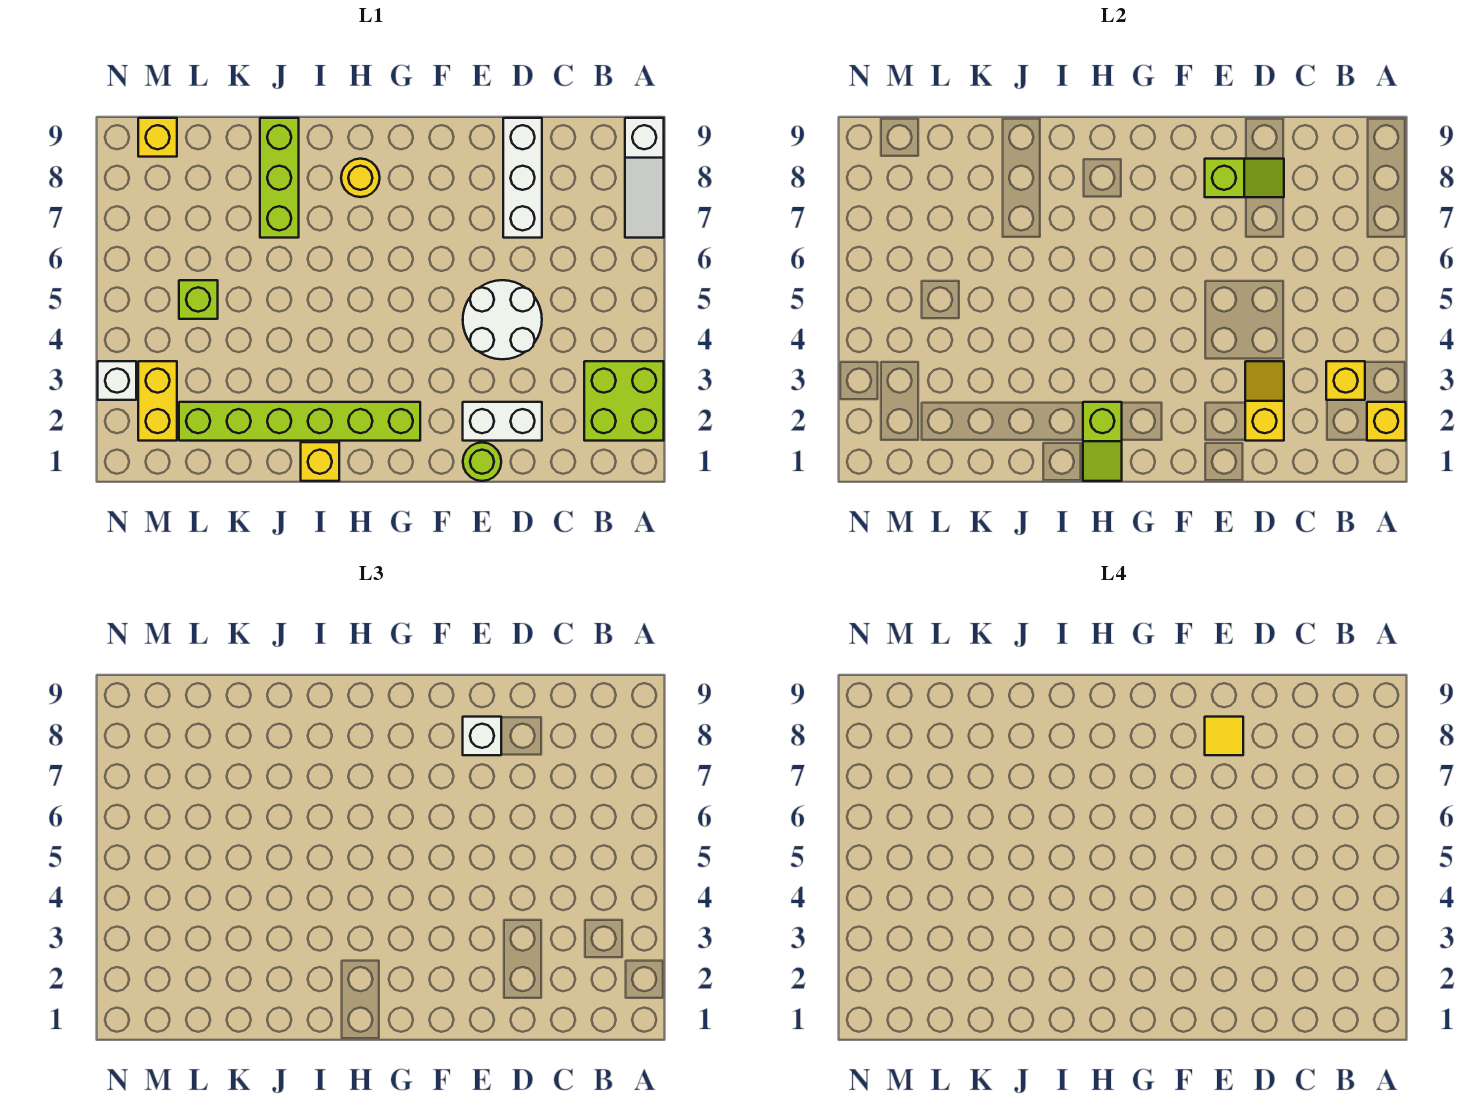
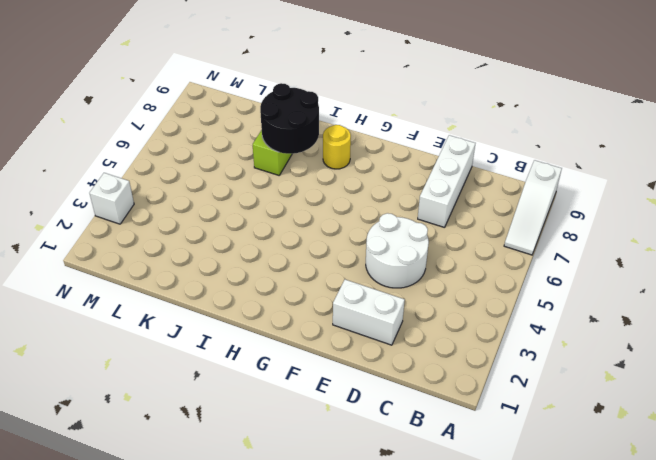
black round brick I7:J8 level 2 -> none
none -> lime brick A2:B3 level 1
none -> lime round brick E1 level 1
none -> lime brick G2:L2 level 1

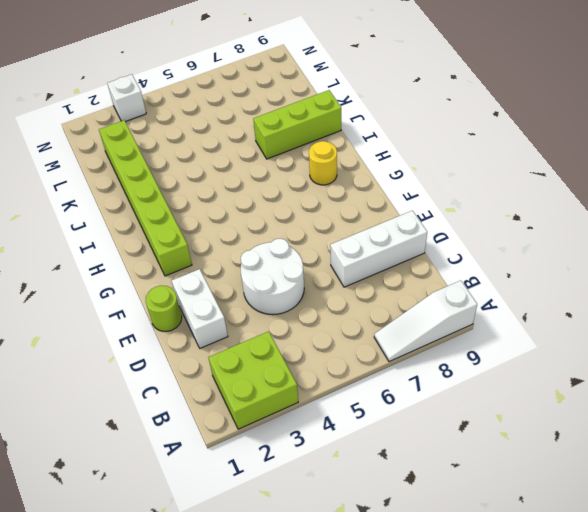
none -> yellow brick I1 level 1
none -> lime brick L5 level 1
none -> yellow brick M2:M3 level 1

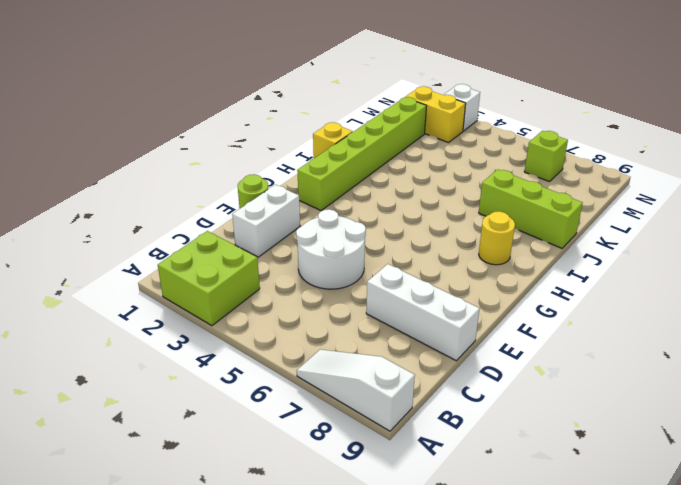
lime brick M7 level 1 -> lime brick L5 level 1
none -> yellow brick M9 level 1
none -> yellow brick A2 level 2
none -> yellow brick B3 level 2

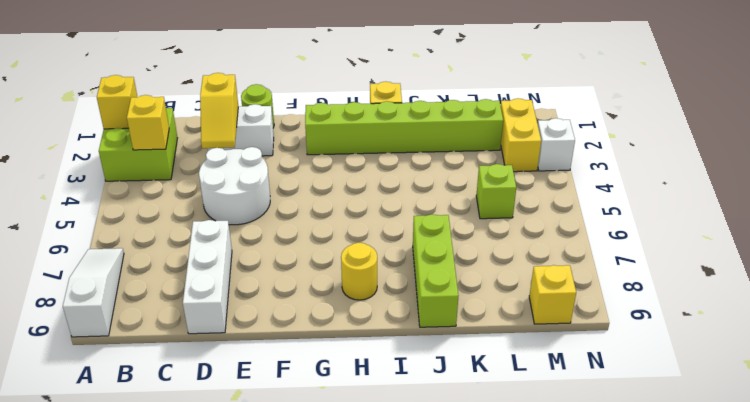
none -> lime slope D8:E8 level 2 top E
none -> lime slope H1:H2 level 2 top 2
none -> white brick E8 level 3

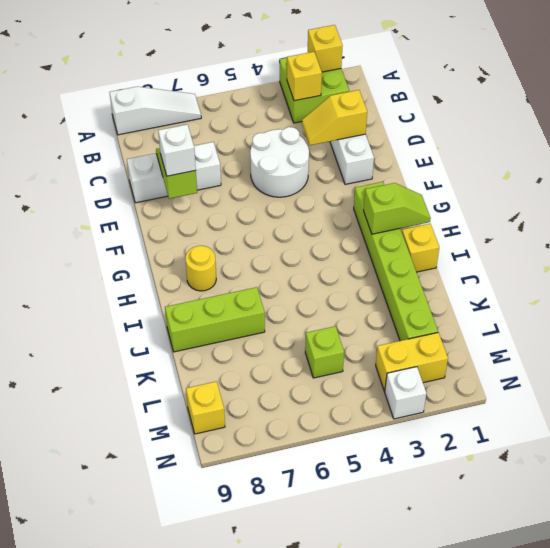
none -> lime round brick E1 level 1
none -> yellow tile E8 level 4

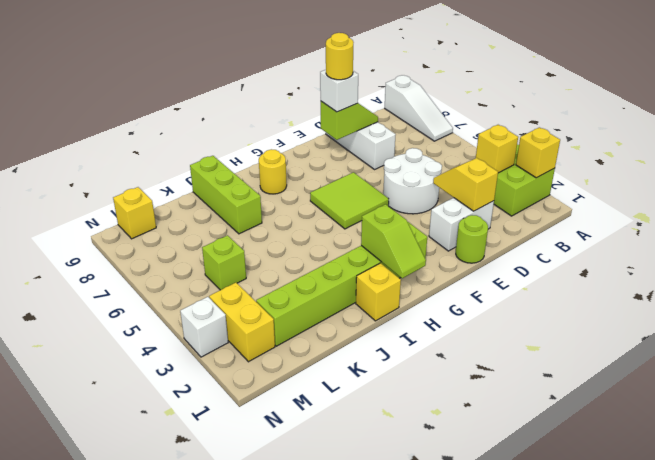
yellow round brick E8 level 4 -> yellow tile E8 level 4
lime tile F5:G6 level 1 -> none

